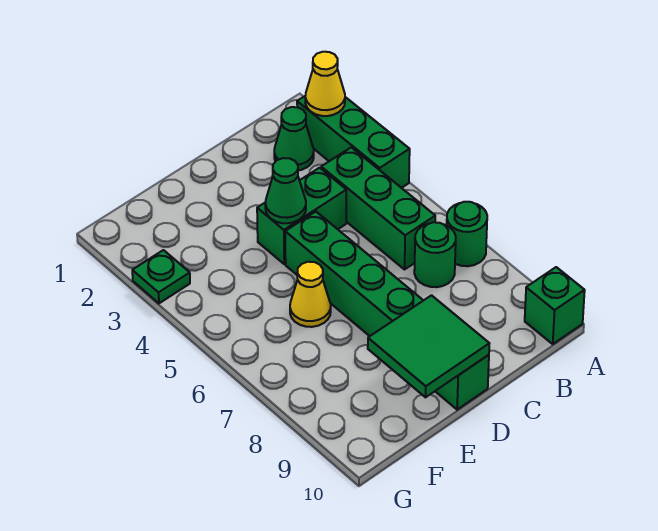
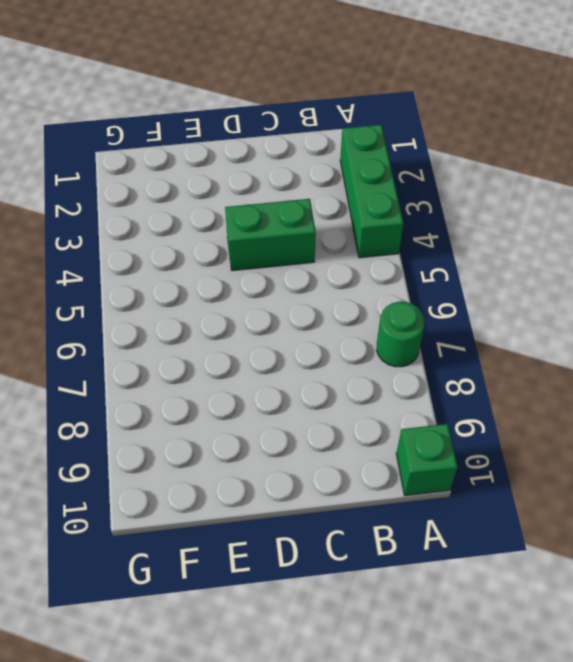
none -> green cone B2 level 1
none -> green brick B4:B6 level 1
none -> green round brick B7 level 1

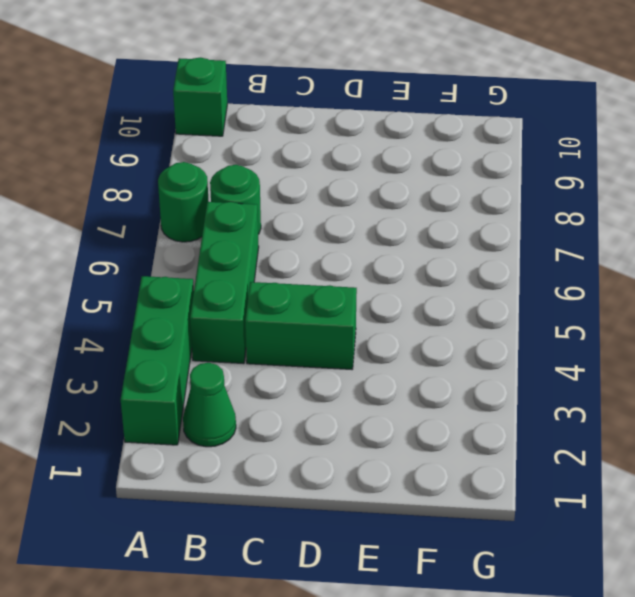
none -> green brick D5:D10 level 1
none -> yellow cone E6 level 1
none -> green plate G3 level 1

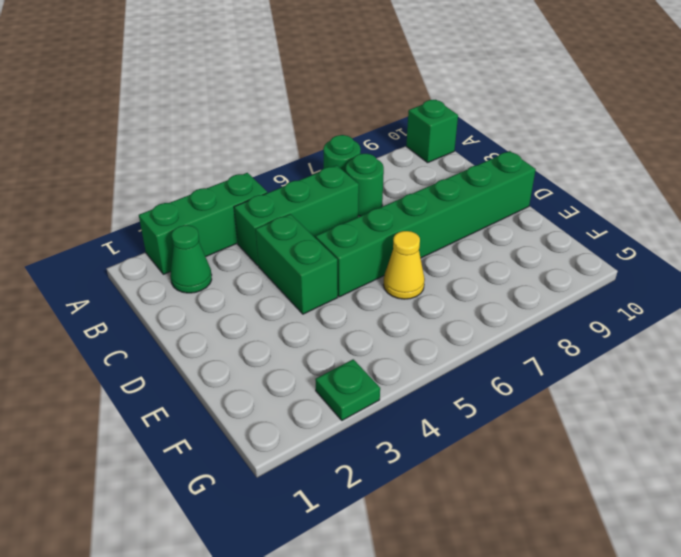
none -> yellow cone A2 level 2
none -> green cone D4 level 2
none -> green tile D9:E10 level 2

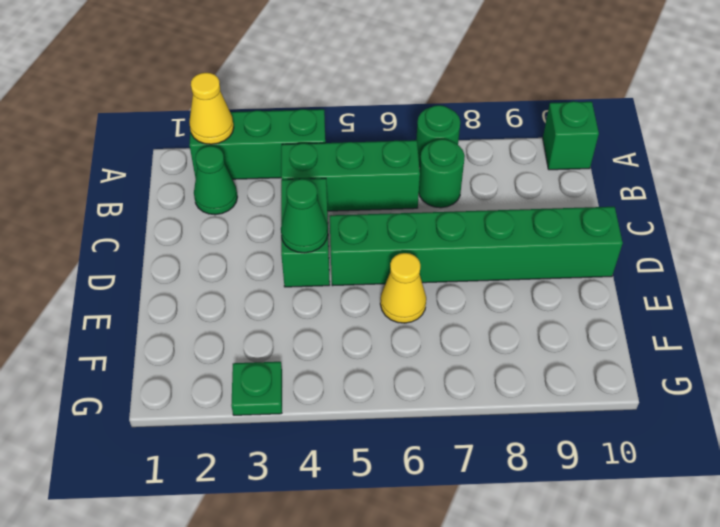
none -> green tile D9:E10 level 2

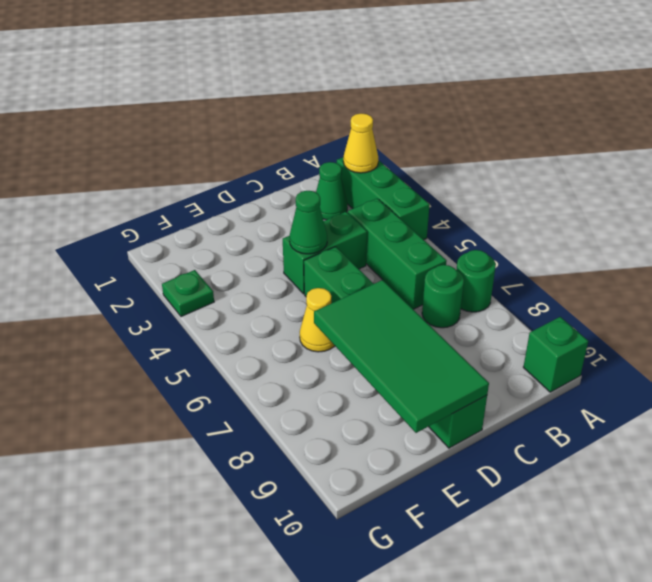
green tile D7:E10 level 2 -> green tile D9:E10 level 2

